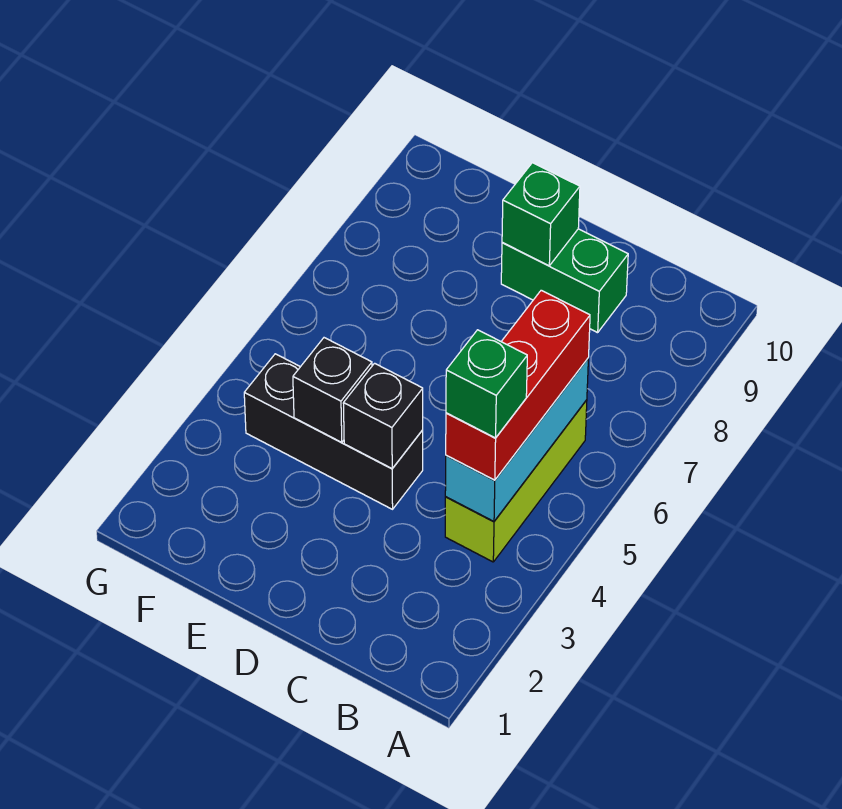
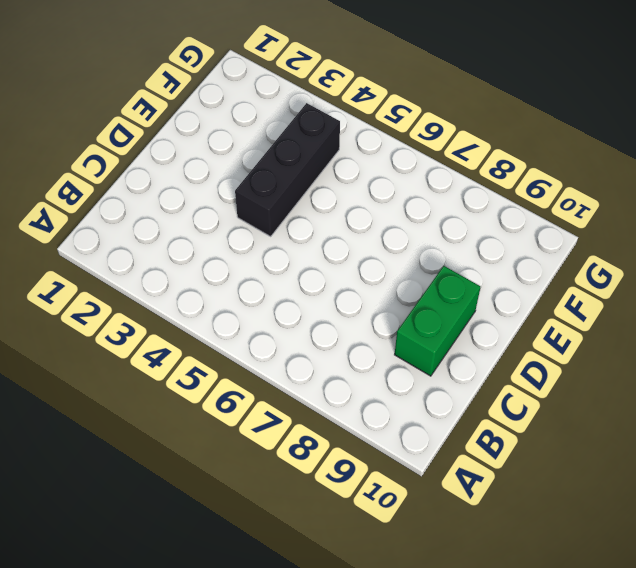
none -> lime brick B4:B6 level 1
none -> cyan brick B4:B6 level 2

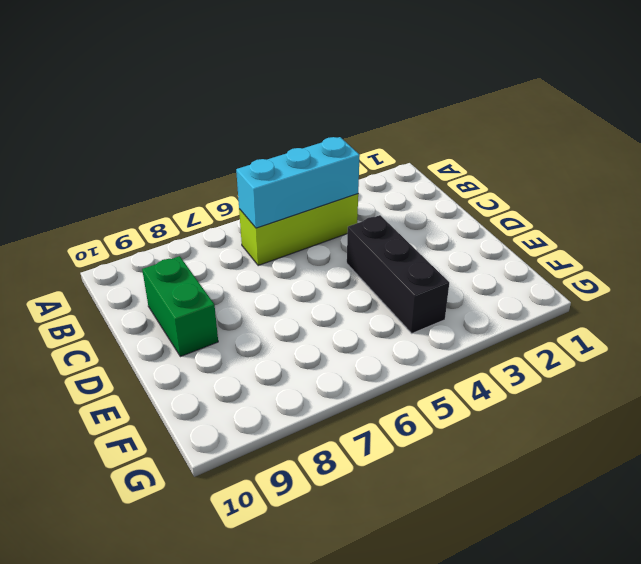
none -> black brick D4 level 2
none -> green brick D9 level 2

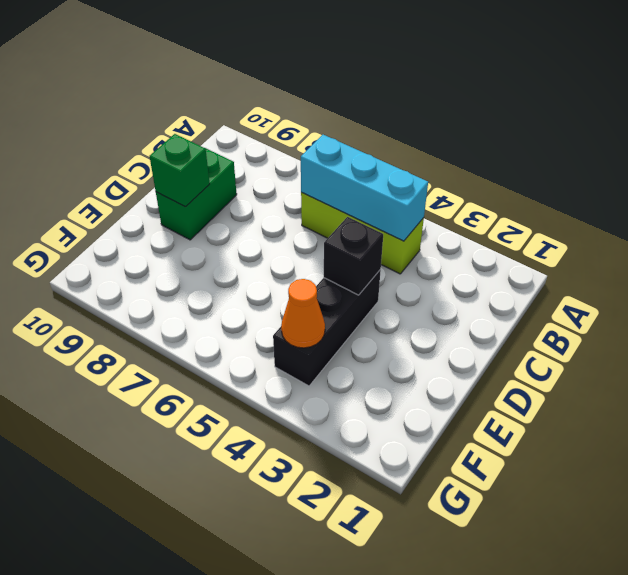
orange cone F4 level 2 -> none
none -> black brick E4 level 2
none -> red brick B4:B6 level 3

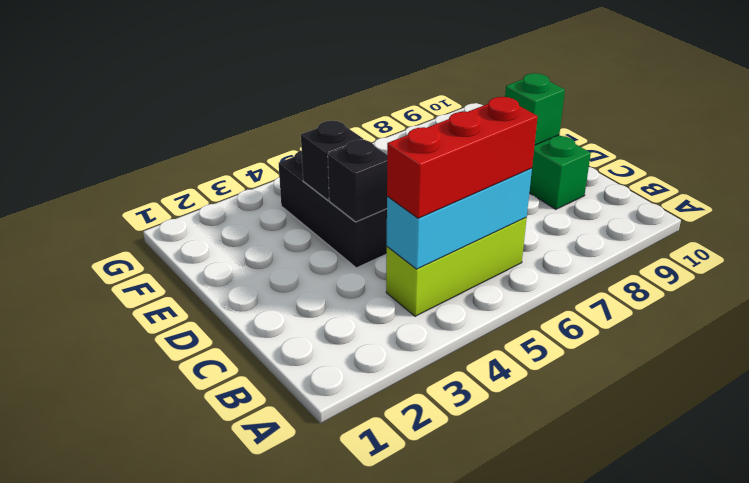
none -> green brick B4 level 4

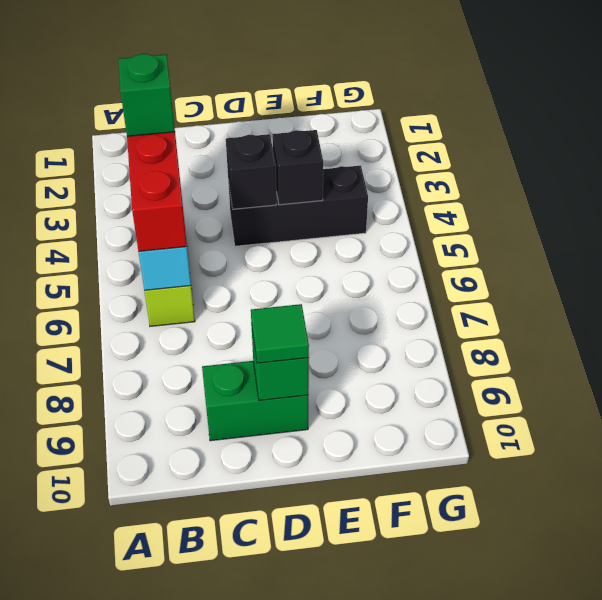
green tile D9 level 3 -> none

